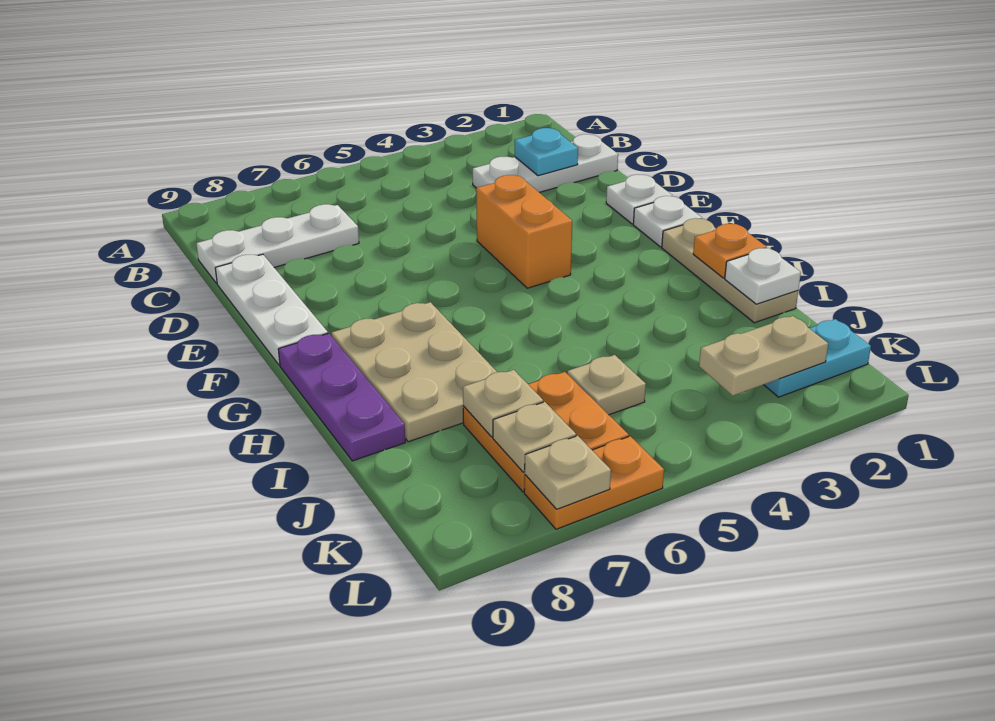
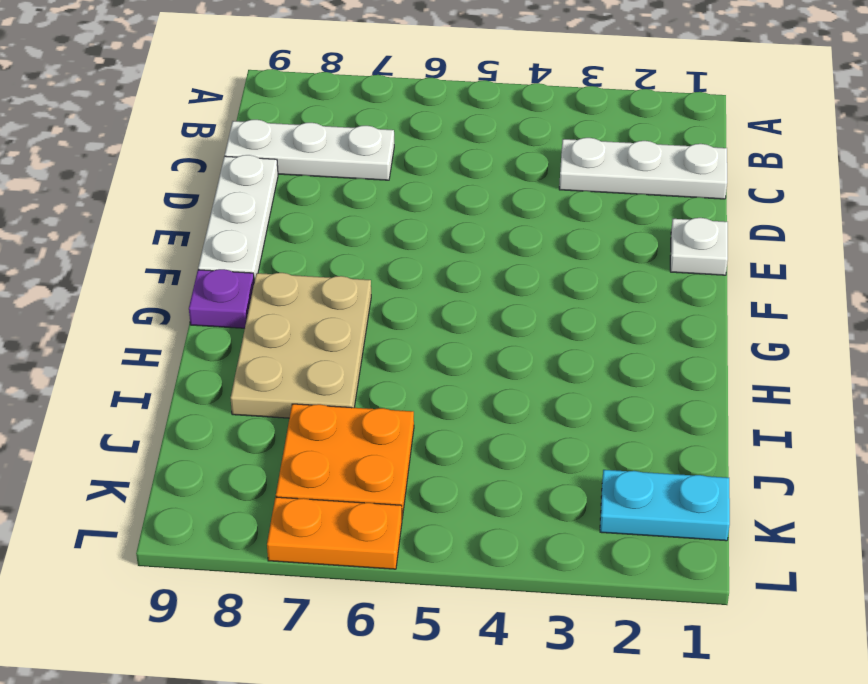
purple plate G9 level 1 -> purple plate G9:I9 level 1
none -> orange brick E4:F4 level 1
none -> white plate F1 level 1
none -> tan plate G1:I1 level 1

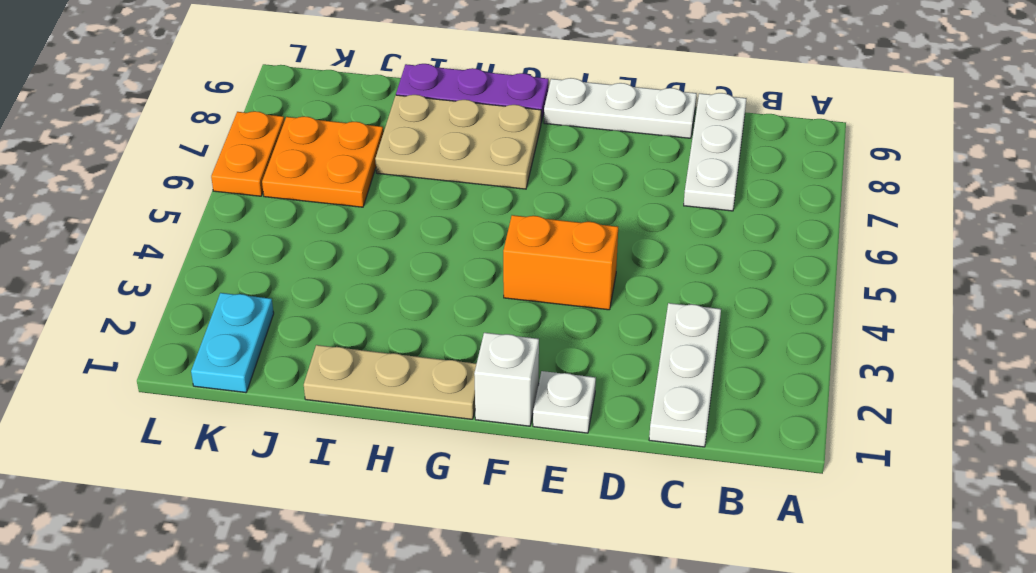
white brick F1 level 1 -> white plate F1 level 1
none -> tan plate J5 level 1
none -> cyan plate C2 level 2
none -> orange plate H1 level 2

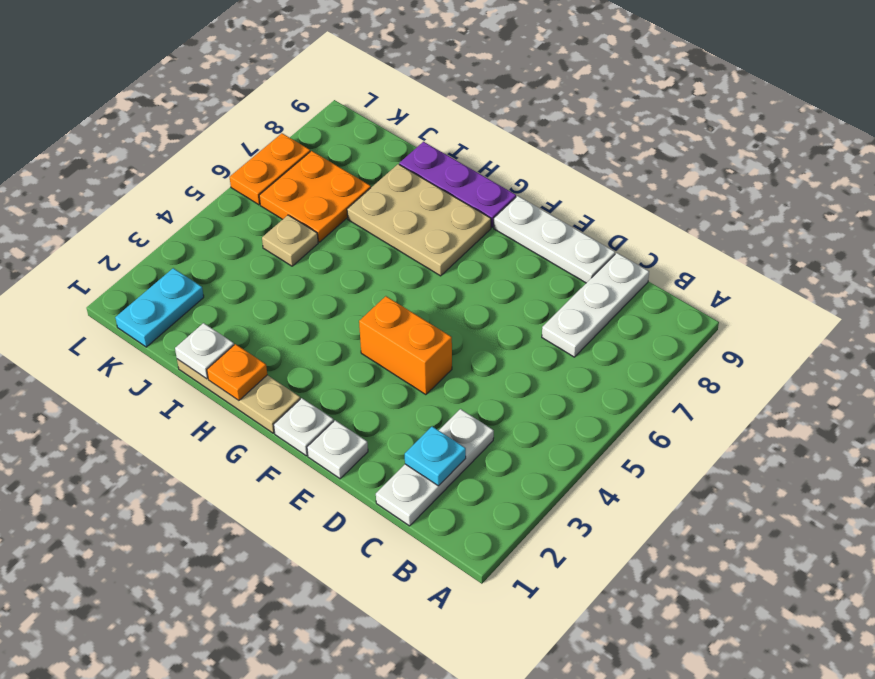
none -> tan plate J7 level 2
none -> tan plate K2:K3 level 2
none -> tan plate K7 level 2

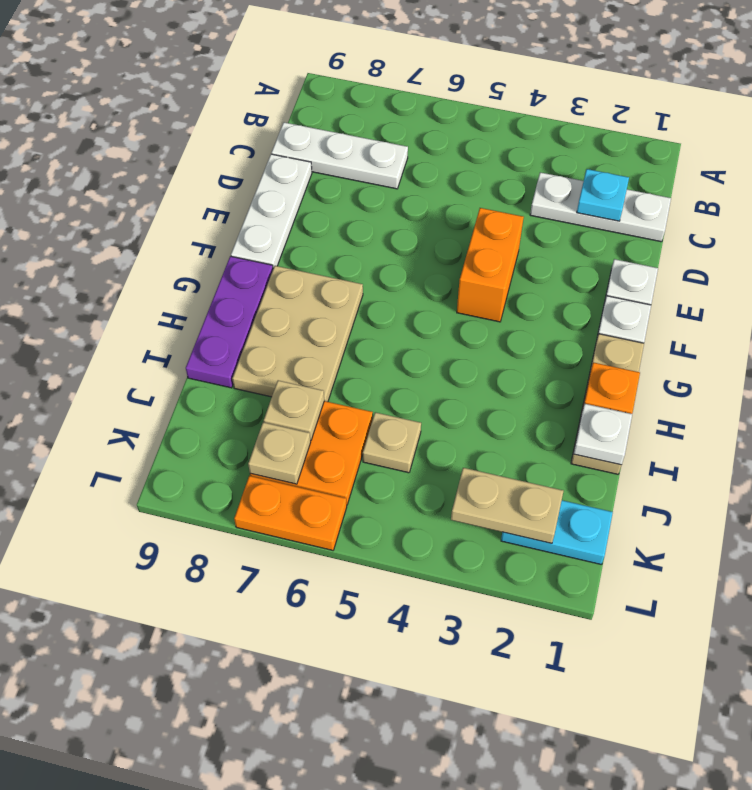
none -> tan plate L7 level 2

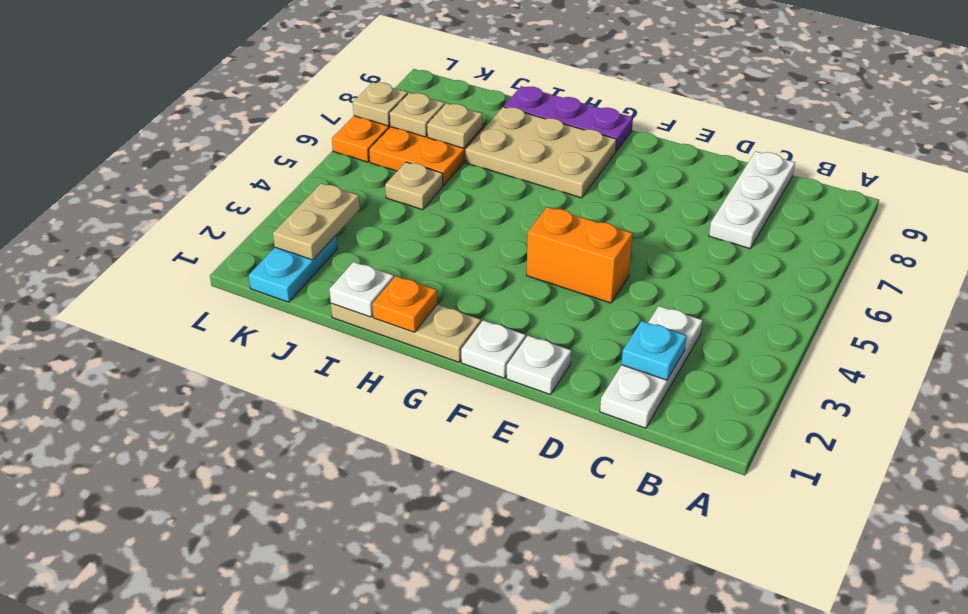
none -> white plate D9:F9 level 1

